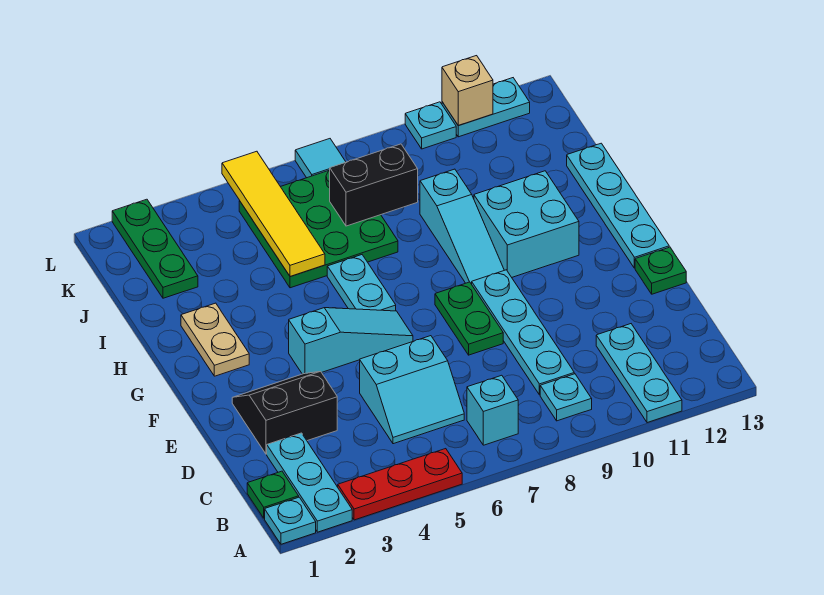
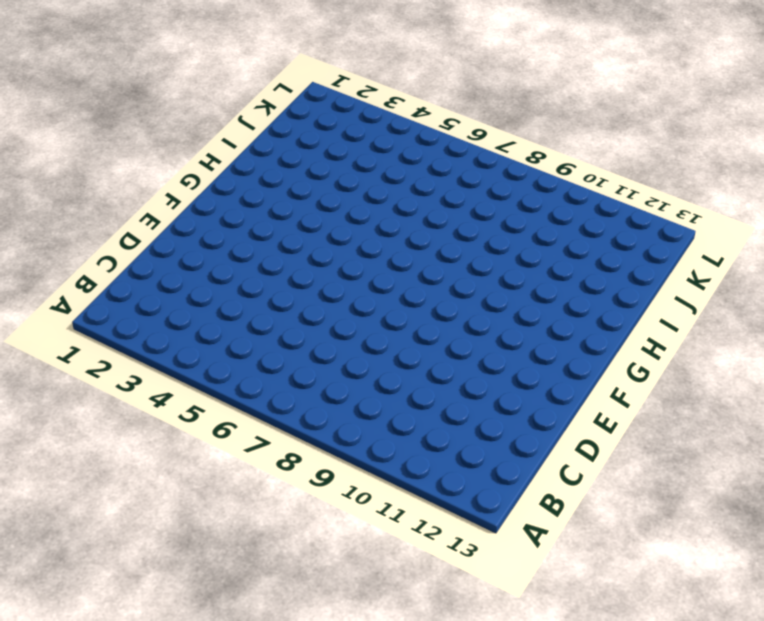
none -> cyan plate A1 level 1
none -> cyan plate A2:C2 level 1
none -> red plate A3:A5 level 1

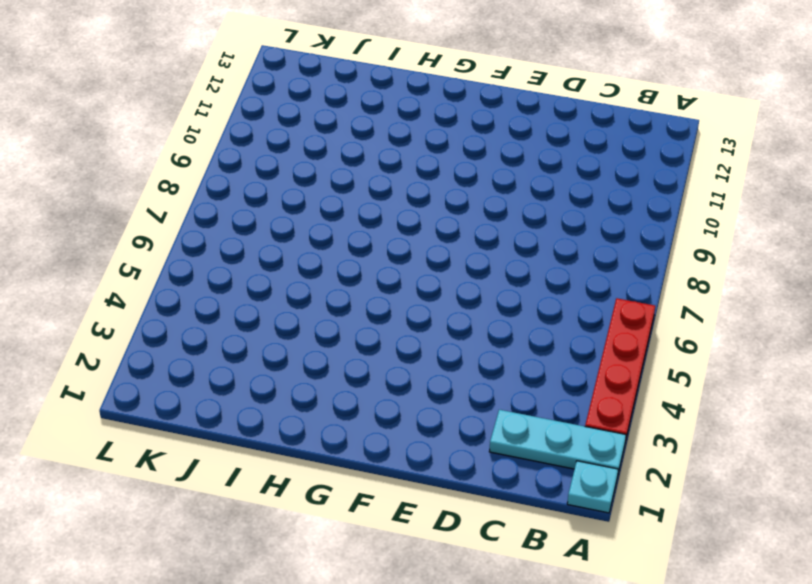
red plate A3:A6 level 1 -> red plate A3:A5 level 1
none -> cyan plate A11:C11 level 1
none -> green plate B1 level 1
none -> cyan brick B7 level 1

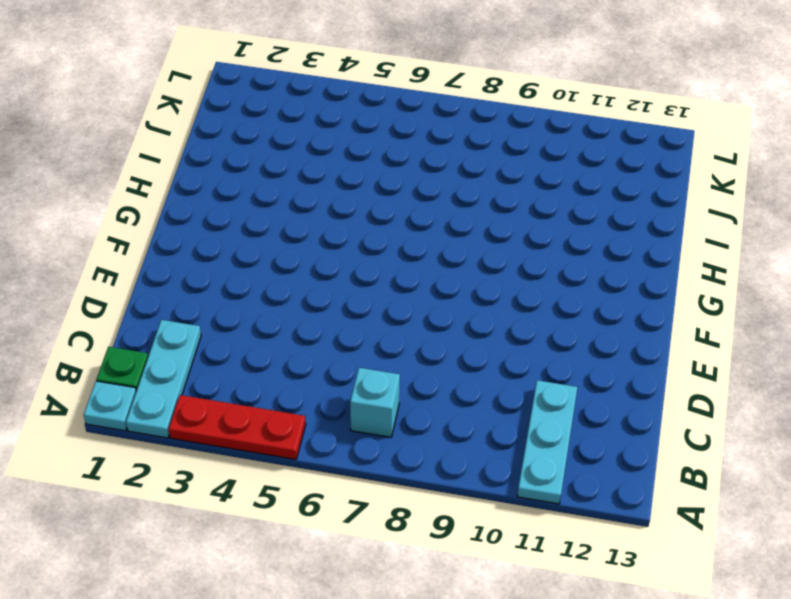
none -> cyan plate B9 level 1
none -> cyan slope C5:D6 level 1 top D
none -> cyan plate C9:F9 level 1

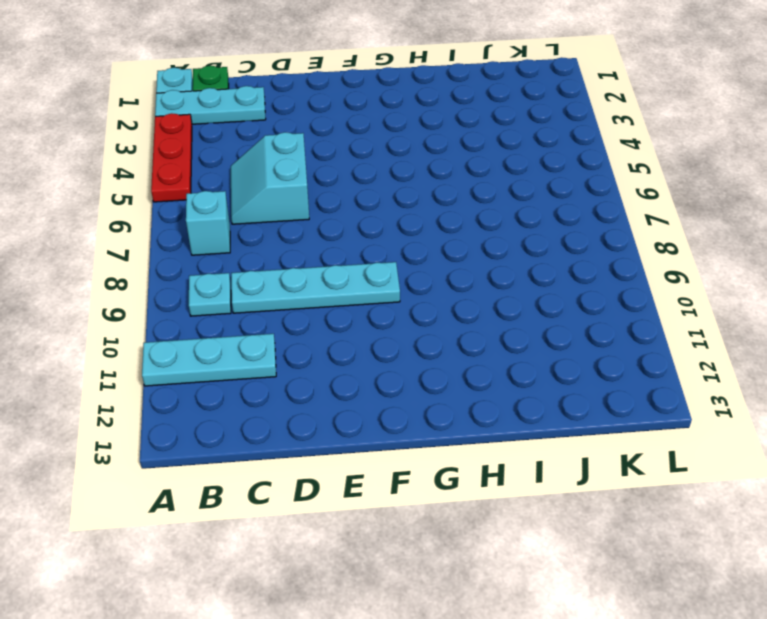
none -> black slope D2:E3 level 1 top D
none -> green plate E8:F8 level 1
none -> green plate E13 level 1

